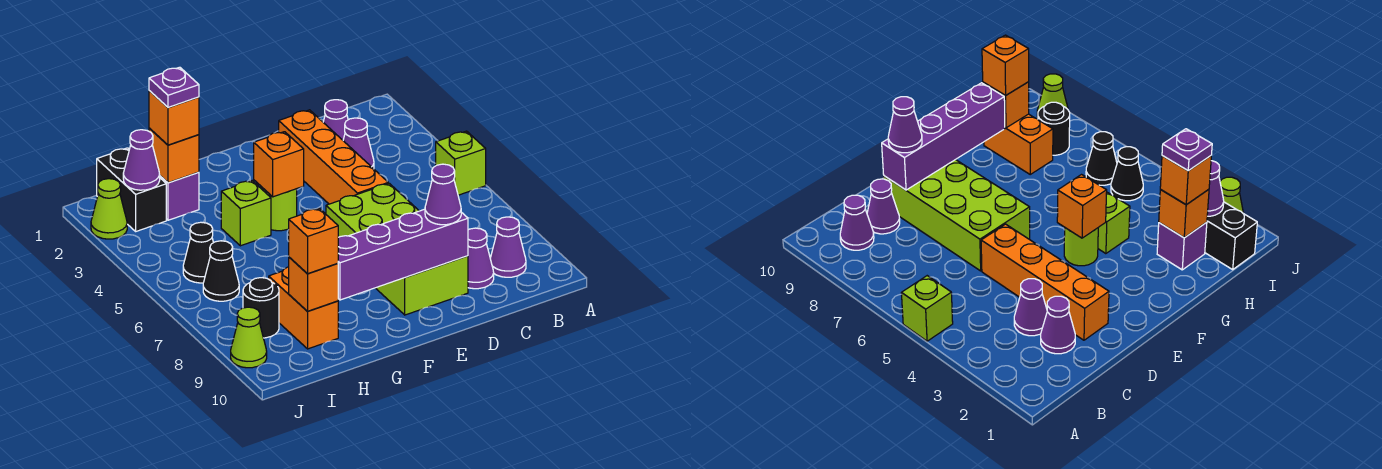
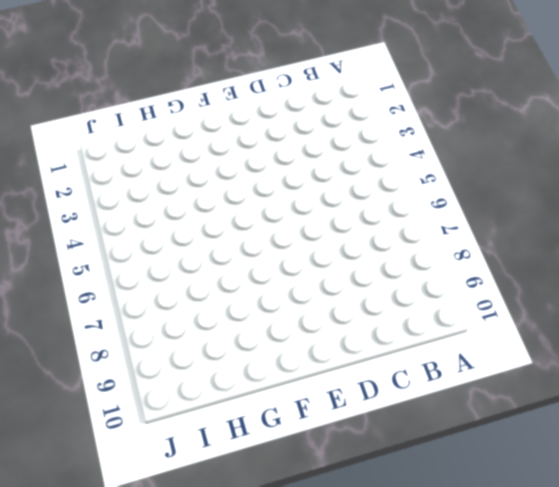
none -> lime brick A5 level 1
none -> purple cone B9 level 1
none -> purple cone C2 level 1

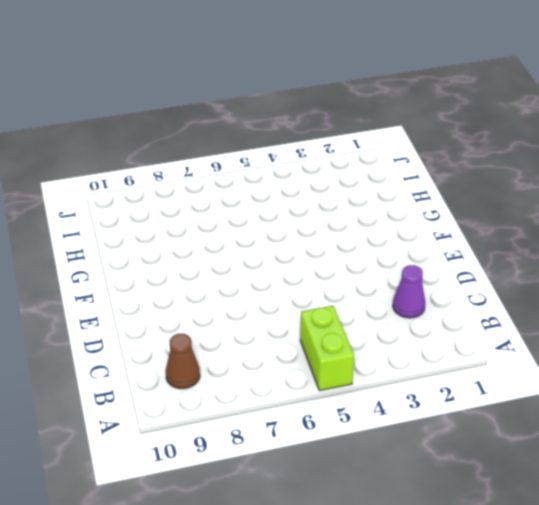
lime brick A5:B5 level 1 -> lime brick A5 level 1
brown cone B9 level 1 -> purple cone B9 level 1
none -> purple cone C3 level 1
none -> purple cone C9 level 1
none -> orange brick D2:D5 level 1

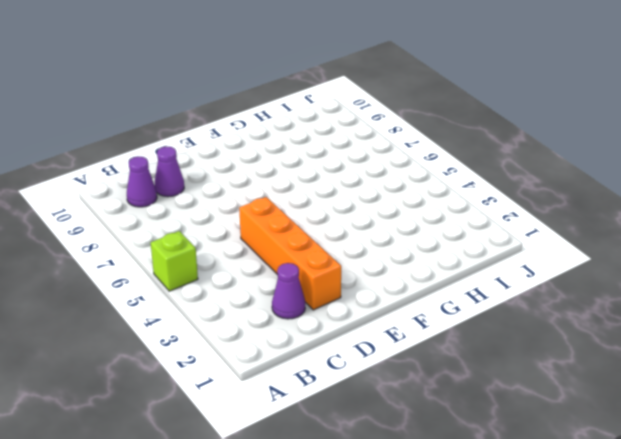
none -> purple cone C3 level 1
none -> lime brick D6:E9 level 1
none -> lime round brick F4 level 1

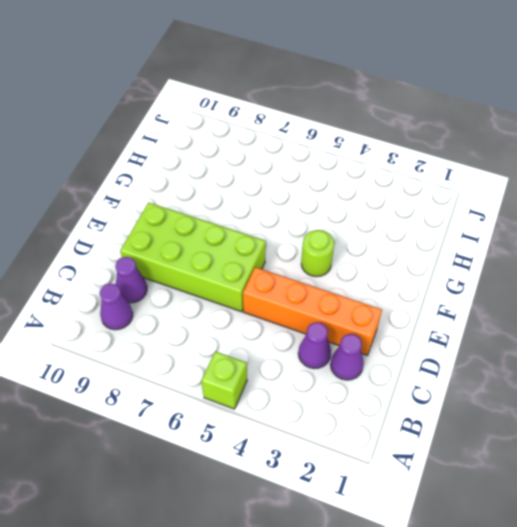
none -> lime brick G4 level 1
none -> purple brick H2 level 1
none -> orange brick H8:H9 level 1

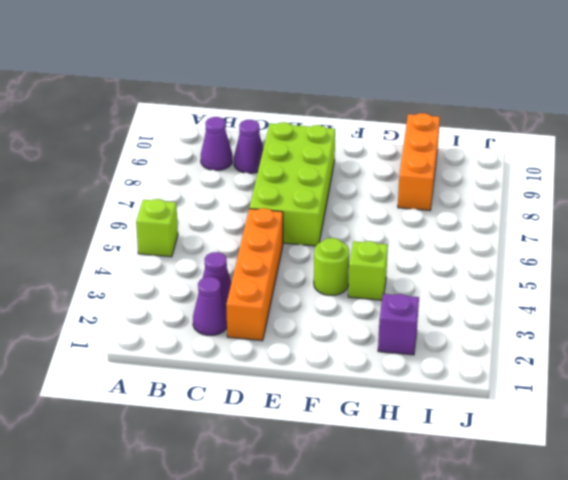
orange brick H8:H10 level 1 -> orange brick H8:H9 level 1
none -> black brick I1:I2 level 1
none -> black cone I5 level 1
none -> black cone I6 level 1

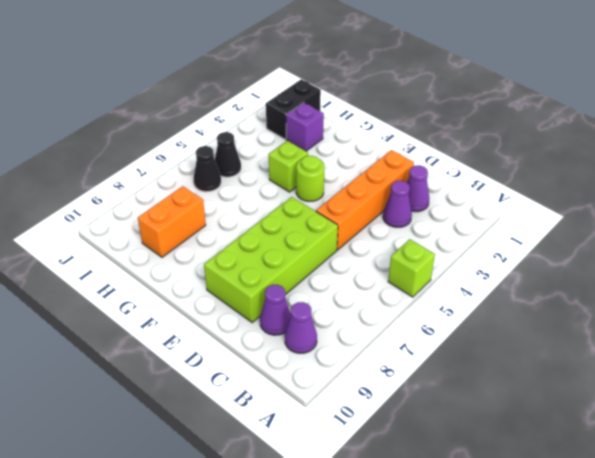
none -> black round brick I8 level 1
none -> lime cone J2 level 1
none -> lime cone J9 level 1

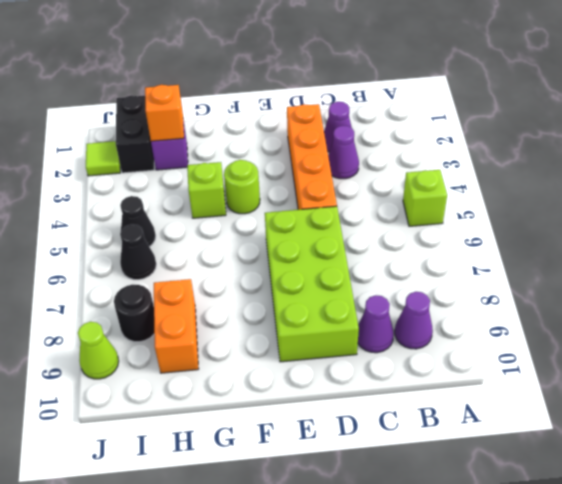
lime tile J2 level 1 -> lime cone J2 level 1
none -> purple brick D9:G9 level 2
none -> orange brick F4 level 2
none -> orange brick H9 level 2

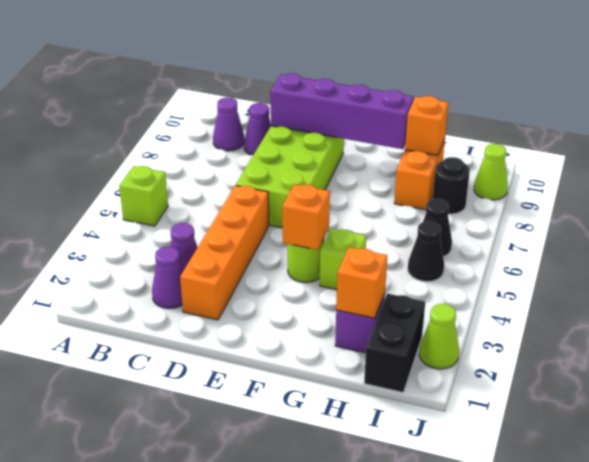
none -> purple cone I2 level 2
none -> purple cone D9 level 3
none -> orange brick H2 level 3

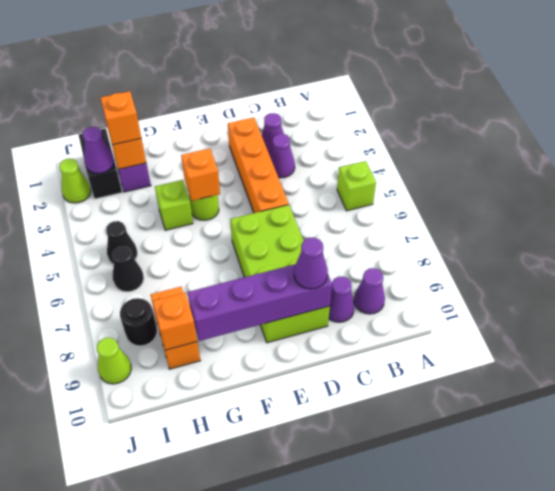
none -> orange brick H9 level 3
none -> purple plate H2 level 4

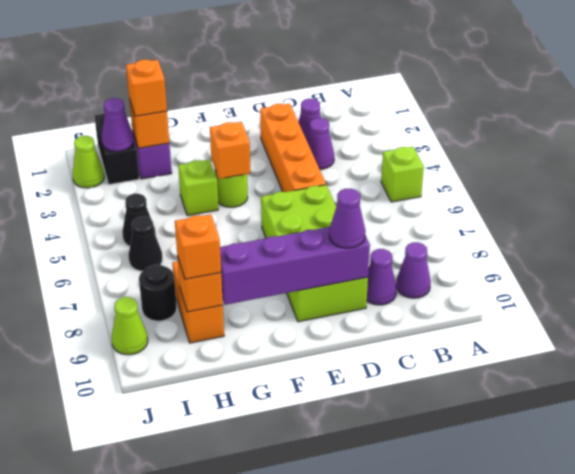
none -> purple plate H2 level 4

